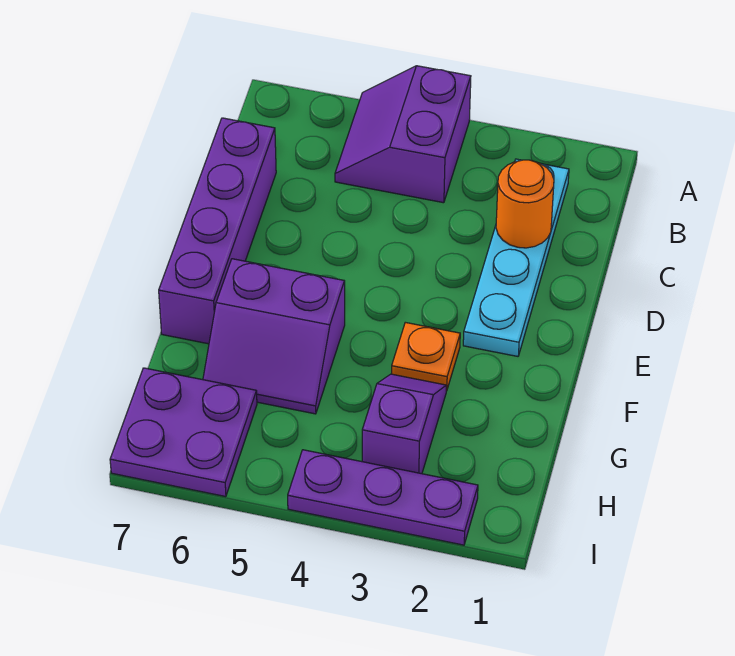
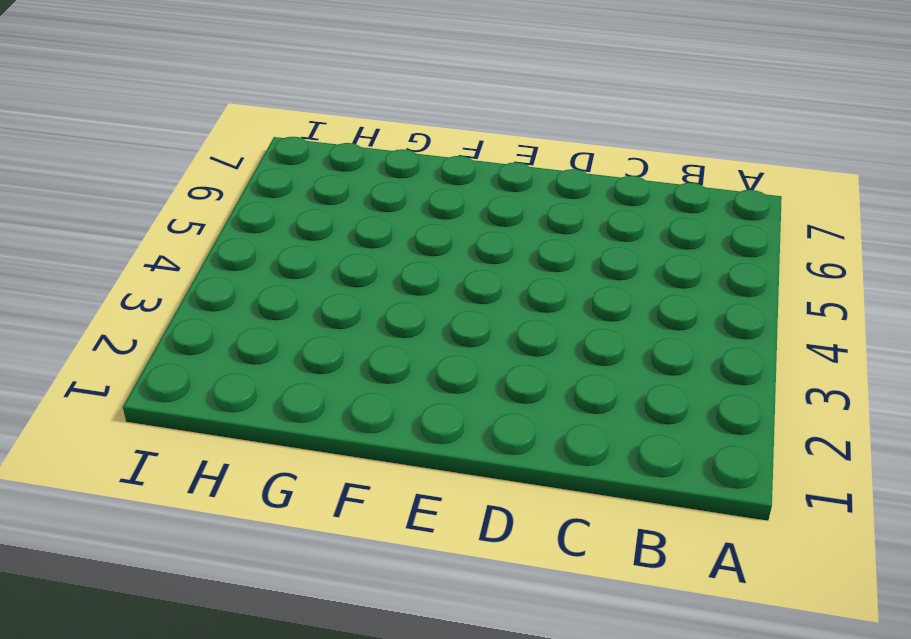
none -> purple slope A4:B5 level 1 top 4
none -> cyan plate B2:E2 level 1

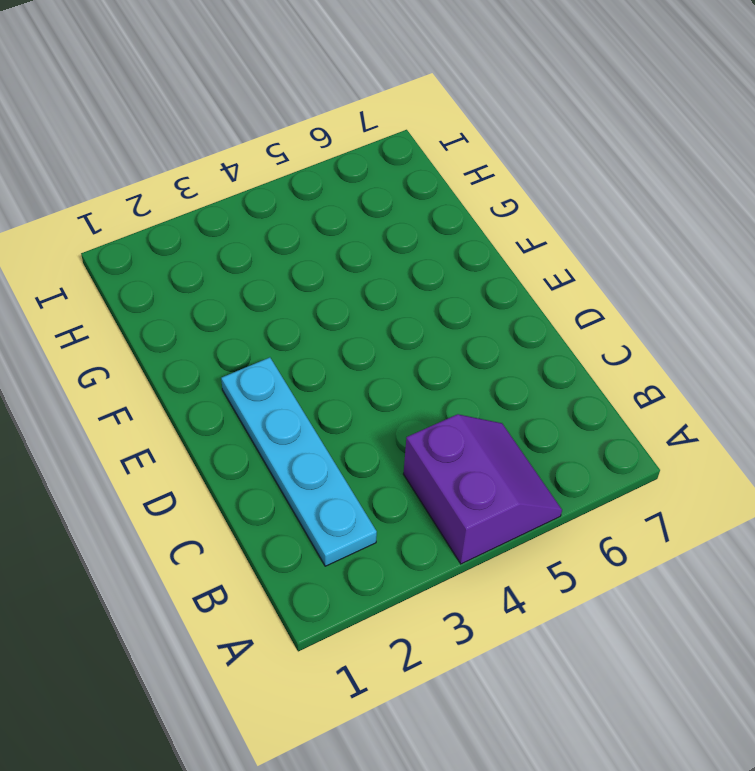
none -> purple brick C7:F7 level 1
none -> orange plate F3 level 1

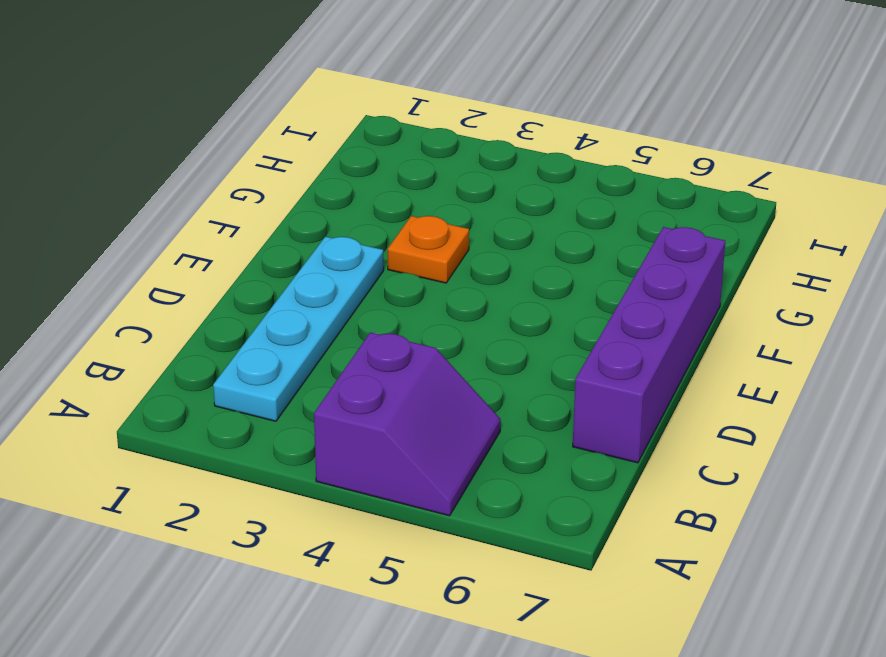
none -> purple slope F5:G6 level 1 top F
none -> purple slope G3:H3 level 1 top H

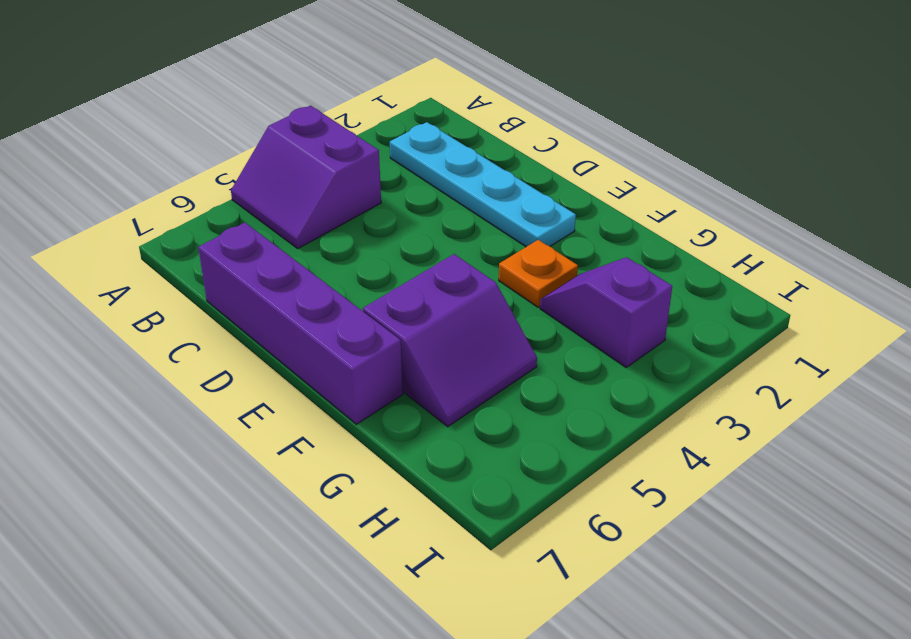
none -> purple plate H6:I7 level 1
none -> purple plate I2:I4 level 1

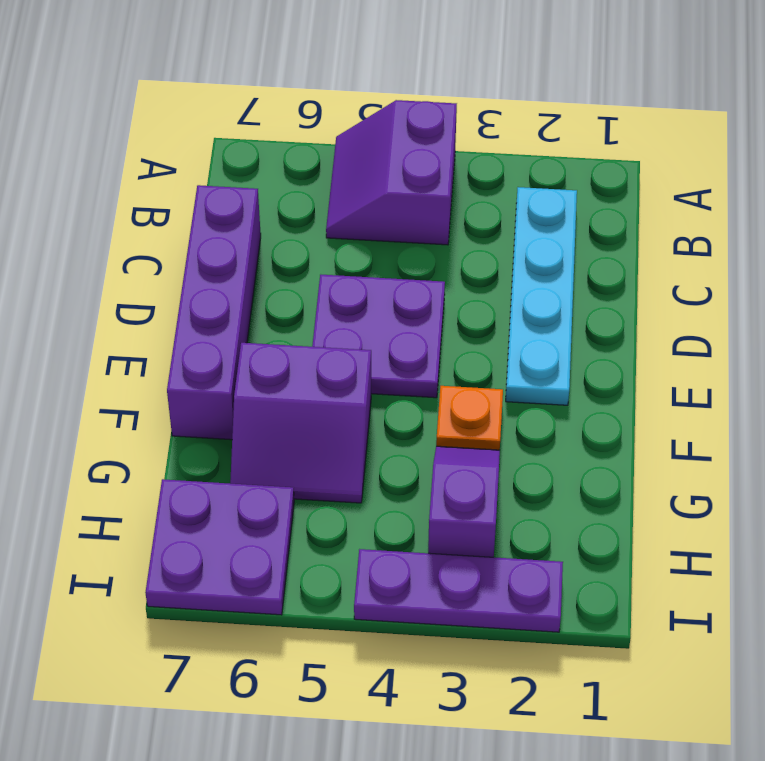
purple plate D4:E5 level 1 -> none
none -> orange round brick C2 level 2

